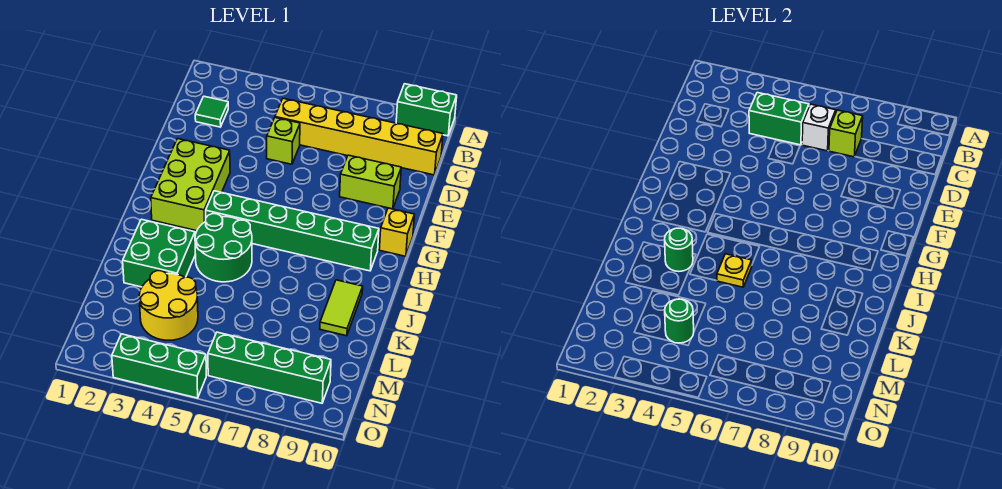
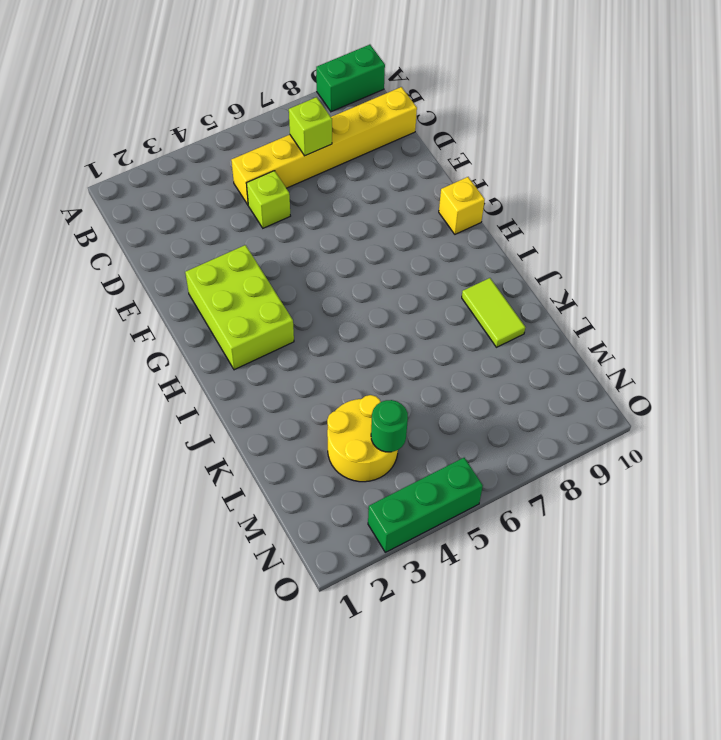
none -> green tile C2 level 1
none -> lime brick E8:E9 level 1
none -> green brick H4:H9 level 1

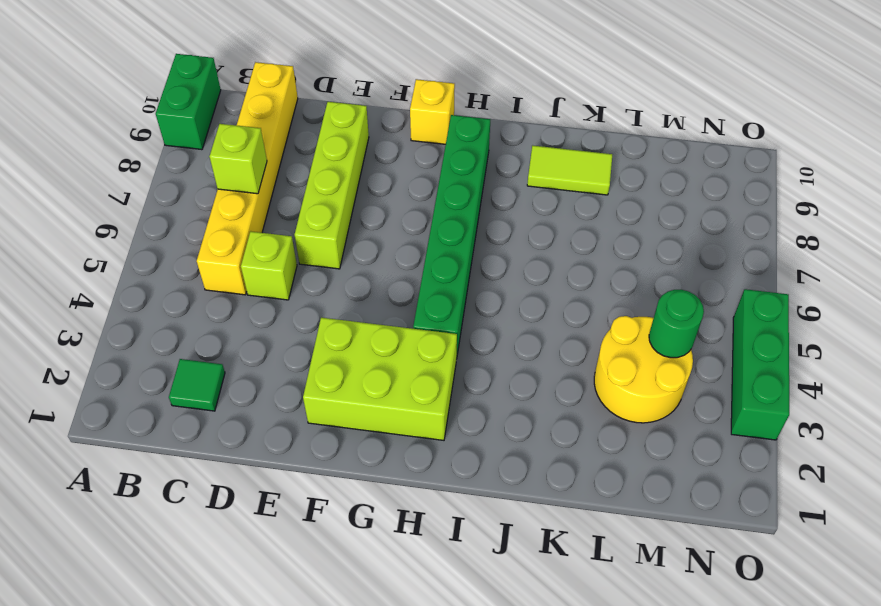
lime brick E6:E9 level 1 -> lime brick E8:E9 level 1
none -> green round brick I4:J5 level 1
none -> green brick J2:K3 level 1
none -> green brick N6:N9 level 1

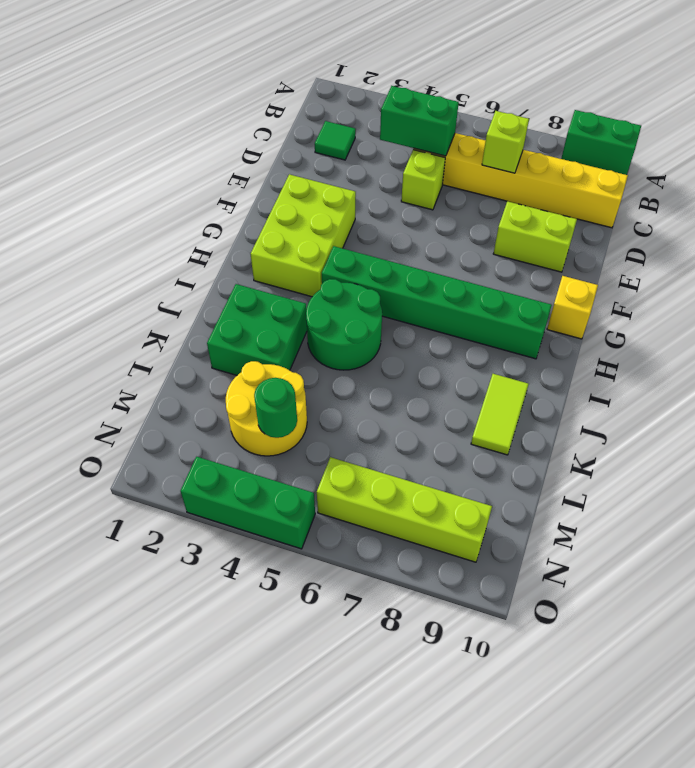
lime brick N6:N9 level 1 -> green brick N6:N9 level 1
none -> white brick C6 level 2
none -> green round brick J3 level 2
none -> yellow plate J5 level 2

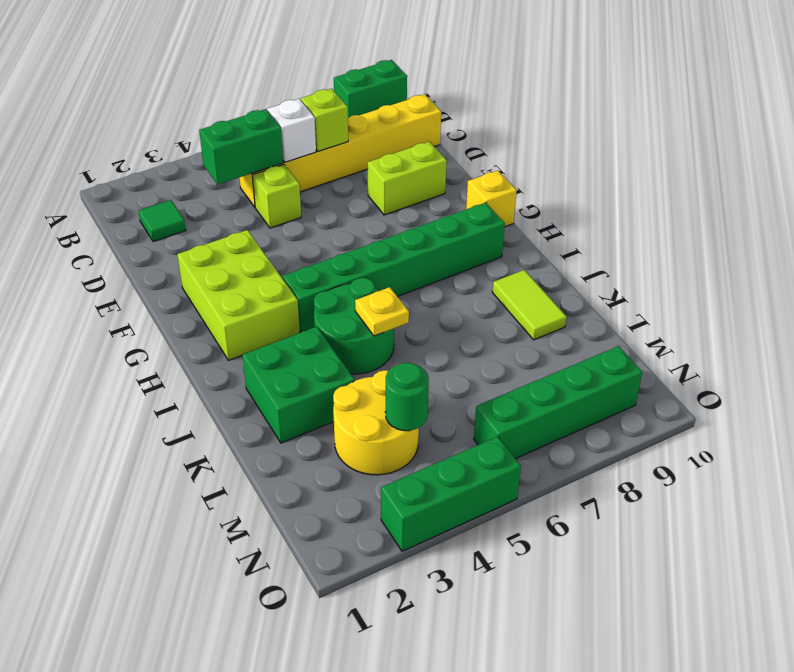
none -> green round brick J3 level 2

